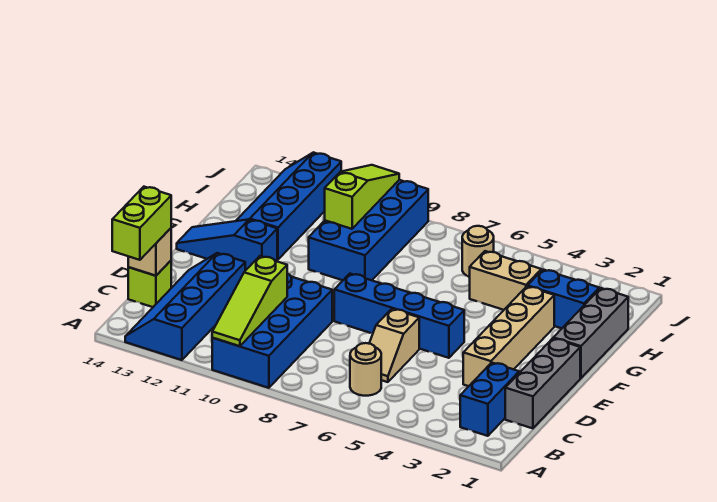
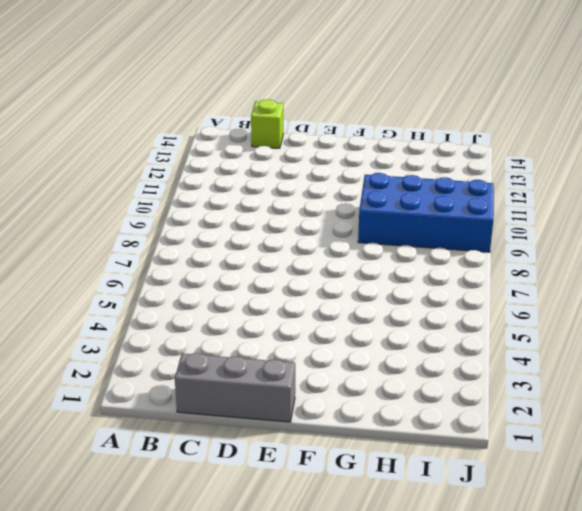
none -> blue brick A9:D10 level 1
none -> blue slope A12:D13 level 1 top 12
none -> blue brick B2:C2 level 1

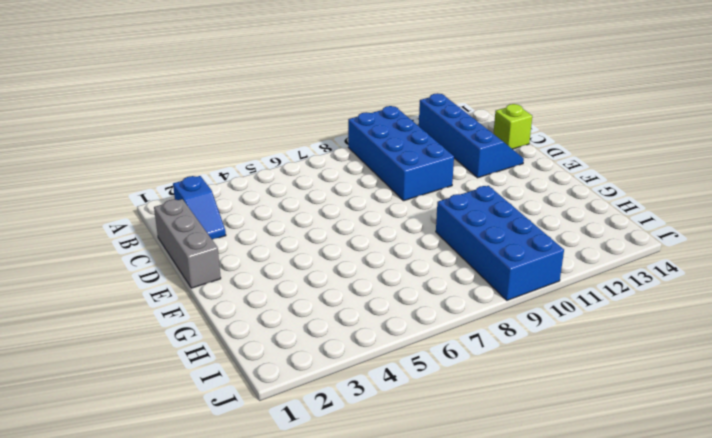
blue slope B2:C2 level 1 top B -> blue brick B2:C2 level 1
none -> tan round brick B6 level 1
none -> tan slope C6:D6 level 1 top D
none -> tan brick D3:G3 level 1

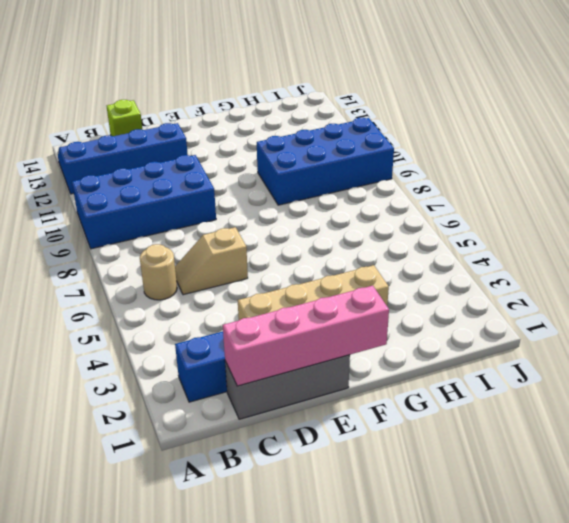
pink brick C1:F1 level 2 -> none
none -> blue brick E5:E8 level 1
none -> grey brick F1:H1 level 1
none -> blue slope F12:F14 level 1 top 12

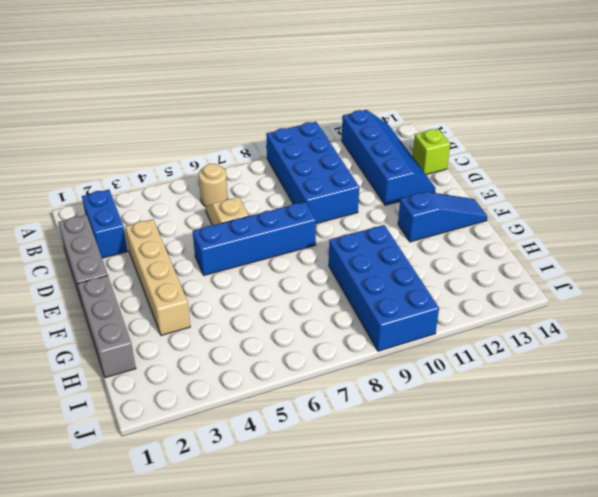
none -> blue slope G12:J13 level 1 top 12
none -> blue brick H2:H3 level 1
none -> tan brick H4:H5 level 1

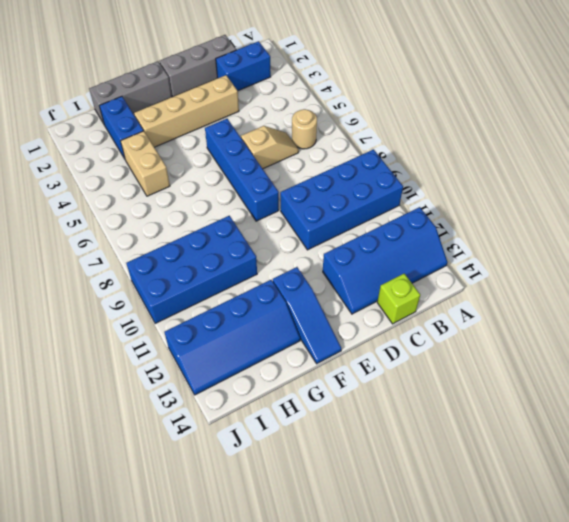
none -> tan round brick I6 level 1
none -> lime slope A10:C10 level 2 top C
none -> tan brick C14 level 2

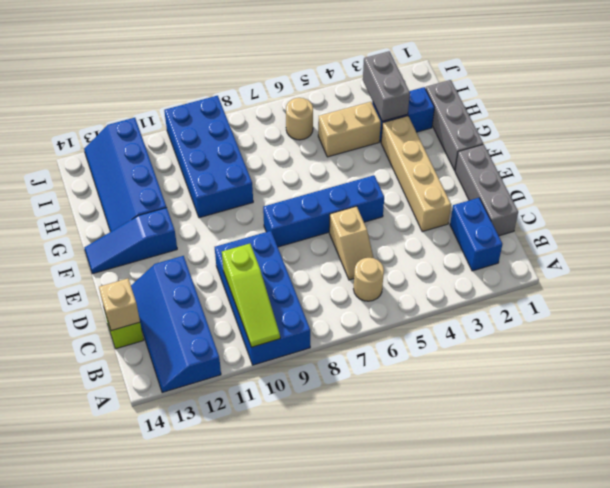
grey brick H3:I3 level 2 -> none
none -> lime slope H10:J10 level 2 top H
none -> lime brick B14:C14 level 3

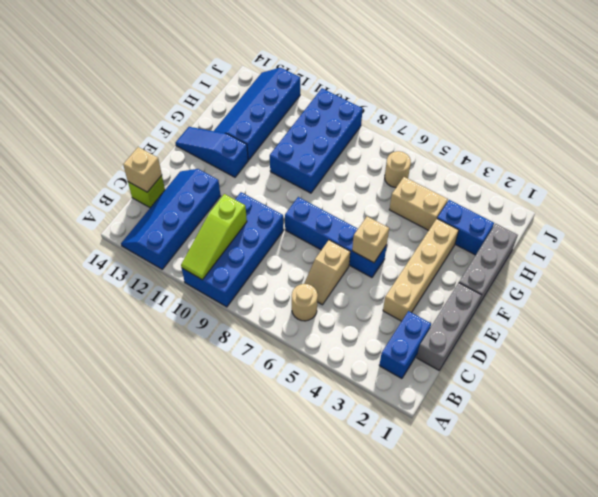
tan brick E5 level 2 -> none
none -> lime slope H10:J10 level 2 top H
none -> lime brick B14:C14 level 3

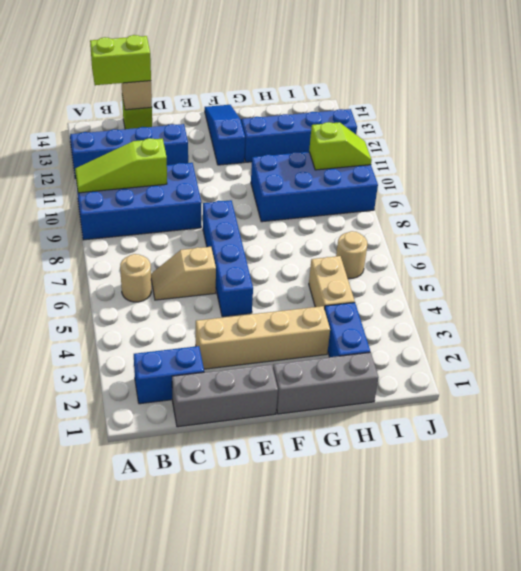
lime slope I10:J10 level 2 top I -> lime slope H10:J10 level 2 top H

